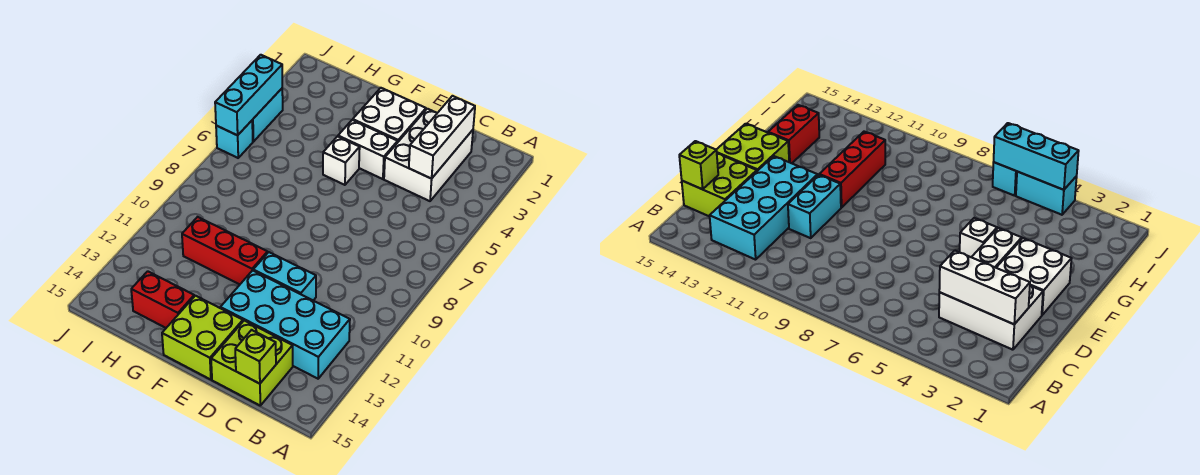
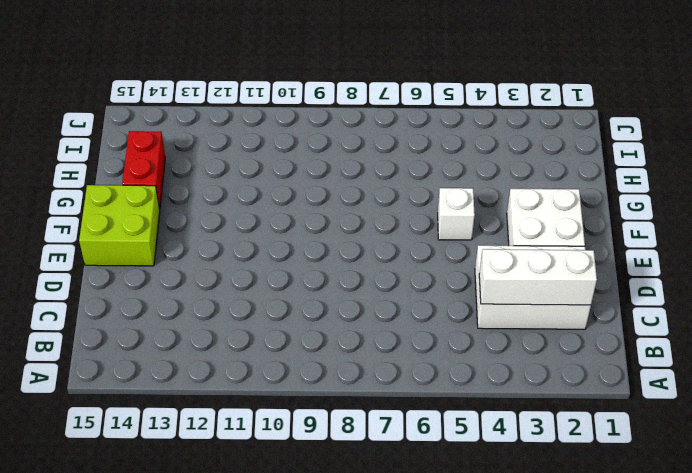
none -> cyan brick B12:E13 level 1
none -> lime brick C14:D15 level 1
none -> cyan brick D11:E11 level 1

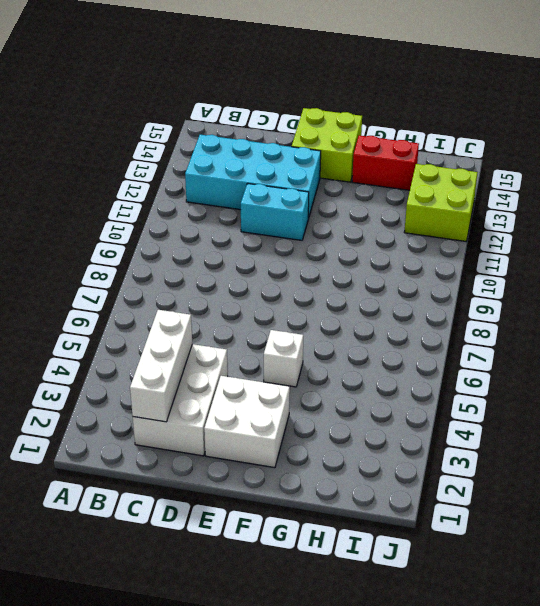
lime brick I12:J13 level 1 -> lime brick C14:D15 level 1
none -> white brick E4:F4 level 1
none -> red brick F11:H11 level 1
none -> cyan brick J4:J5 level 1

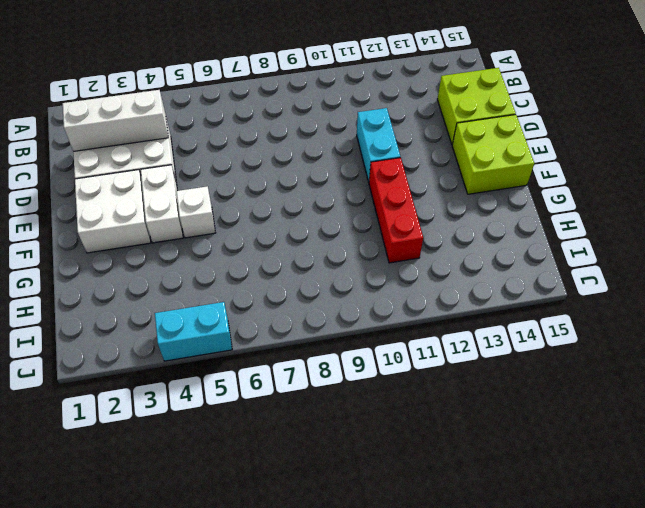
none -> cyan brick B12:E13 level 1
none -> red brick G14:H14 level 1
none -> cyan brick J6 level 1

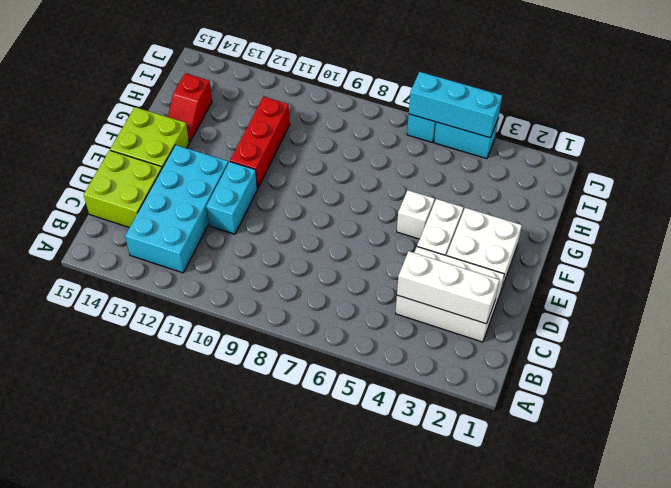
red slope G14:H14 level 1 top H -> red brick G14:H14 level 1
none -> lime brick C15 level 2

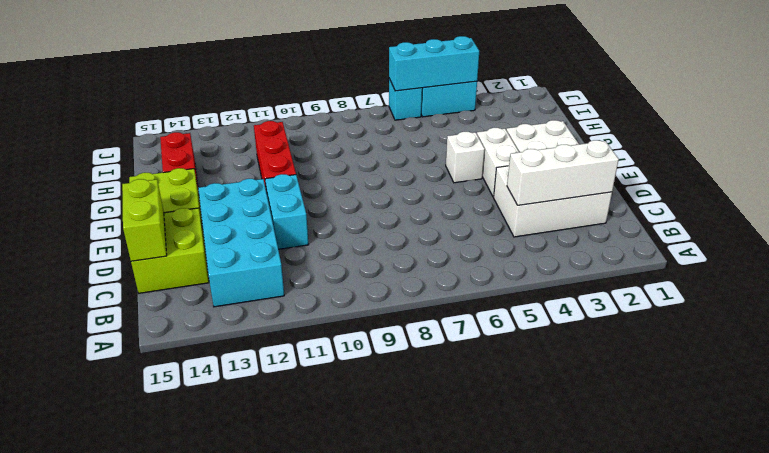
lime brick C15:D15 level 2 -> lime brick C15 level 2

